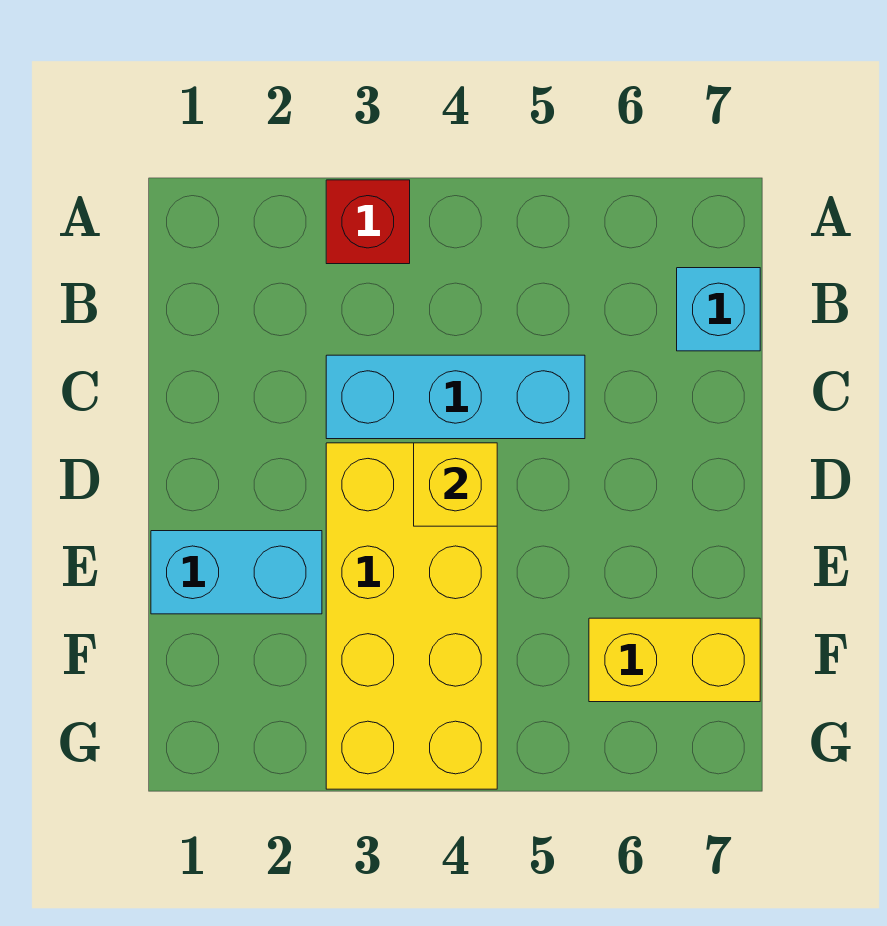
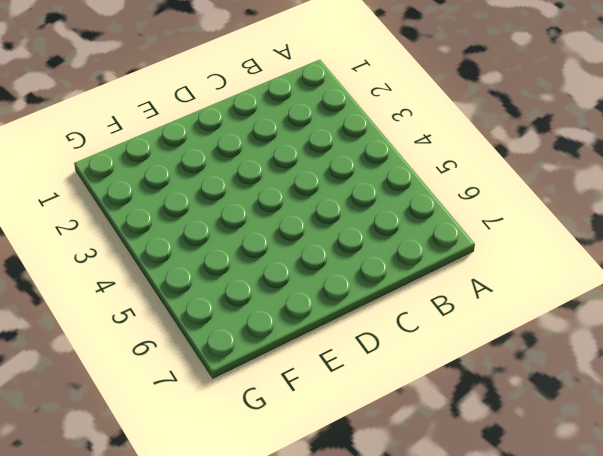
none -> red brick A3 level 1
none -> cyan brick B7 level 1

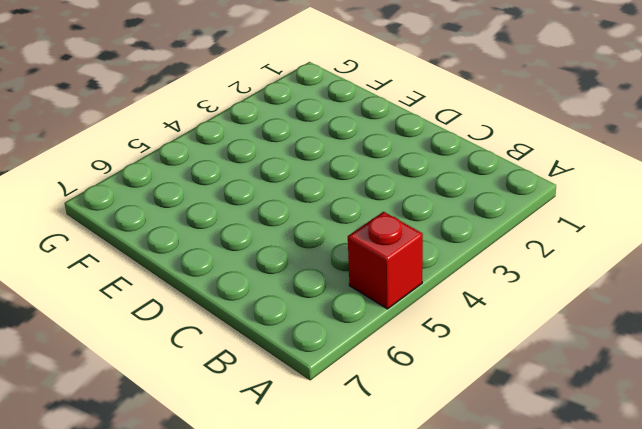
red brick A5 level 1 -> red brick A3 level 1
none -> cyan brick B7 level 1
none -> cyan brick C3:C5 level 1

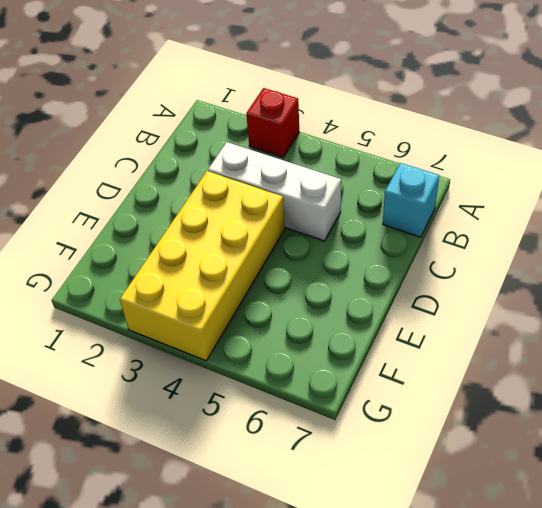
white brick C3:C5 level 1 -> cyan brick C3:C5 level 1
none -> cyan brick E1:E2 level 1
none -> yellow brick F6:F7 level 1

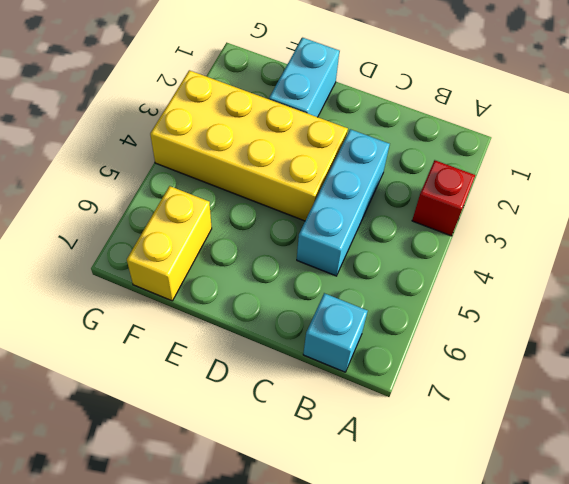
none -> yellow brick D4 level 2

